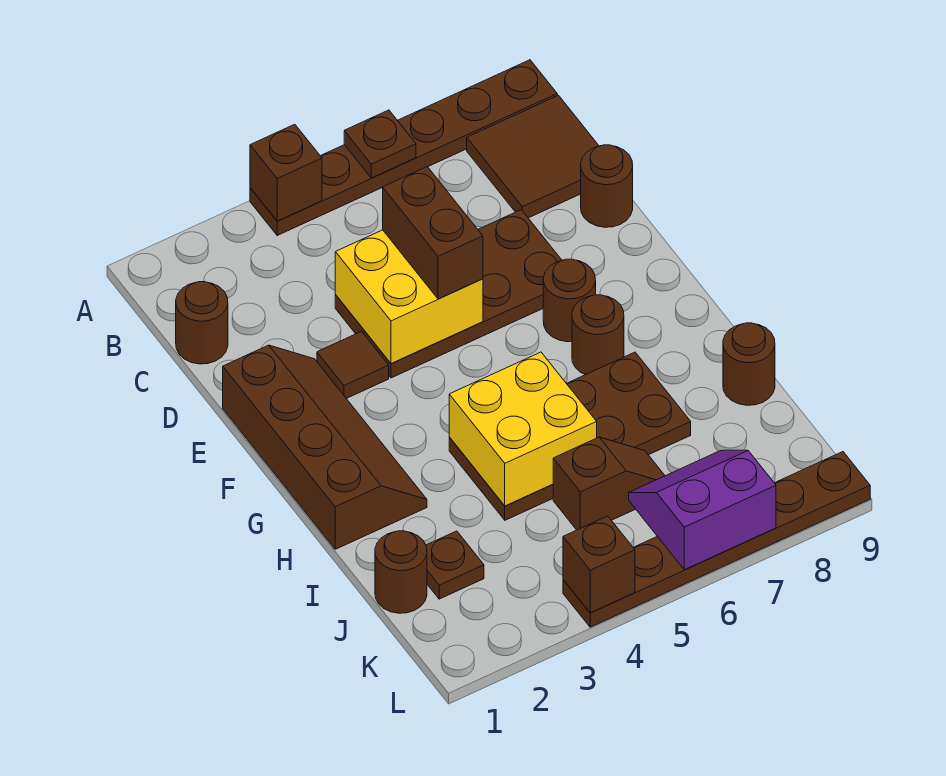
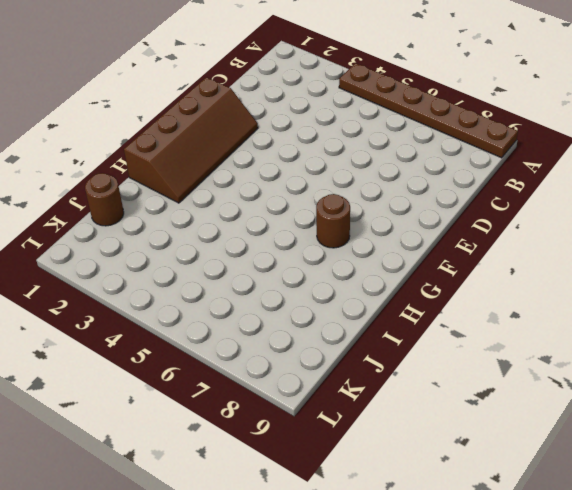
none -> brown tile B8:C9 level 1
none -> brown round brick C1 level 1
none -> brown plate D4:E7 level 1

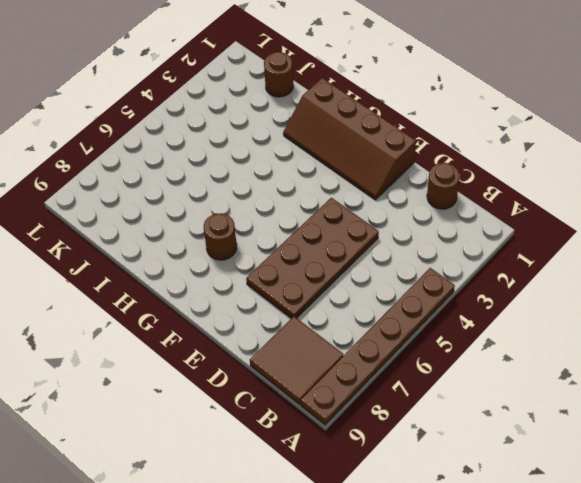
none -> brown round brick D9 level 1
none -> brown tile E3 level 1
none -> brown round brick F7 level 1

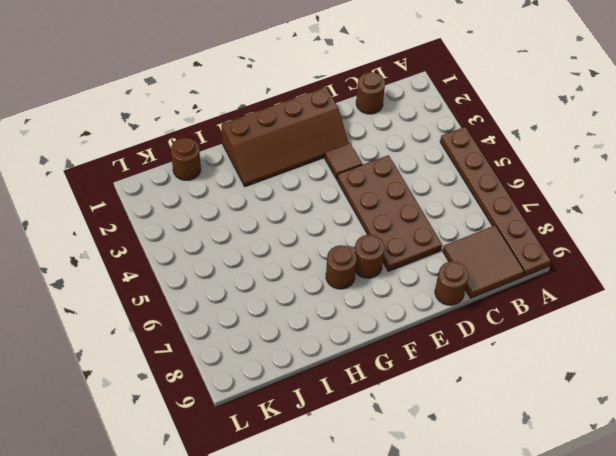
none -> brown plate H4:I7 level 1
none -> brown round brick I9 level 1
none -> brown plate J2 level 1

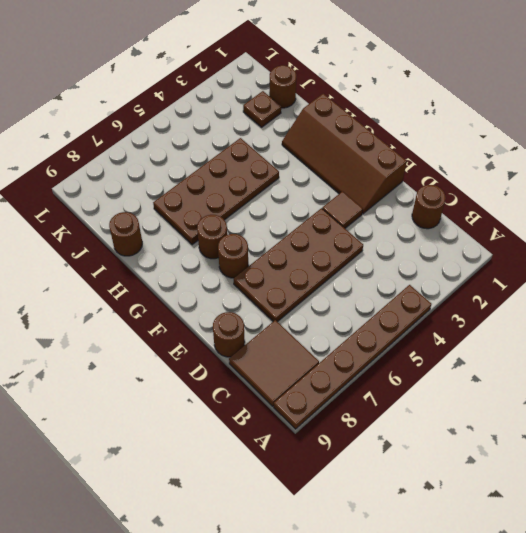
none -> brown slope J5:J6 level 1 top 5
none -> brown plate L4:L9 level 1
none -> brown brick A4 level 2

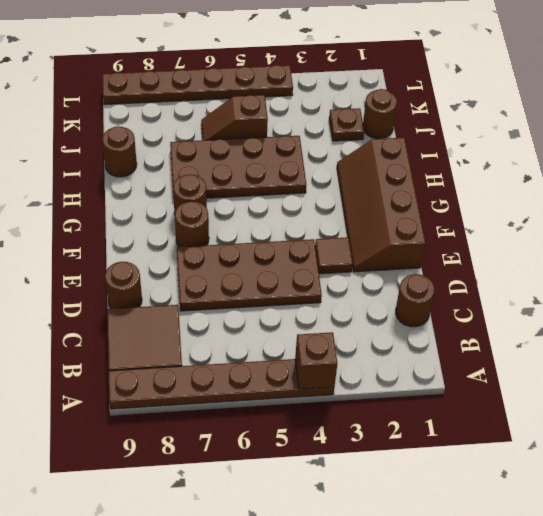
none -> brown plate A6 level 2
none -> yellow brick D4:E5 level 2
none -> yellow brick H4:I5 level 2

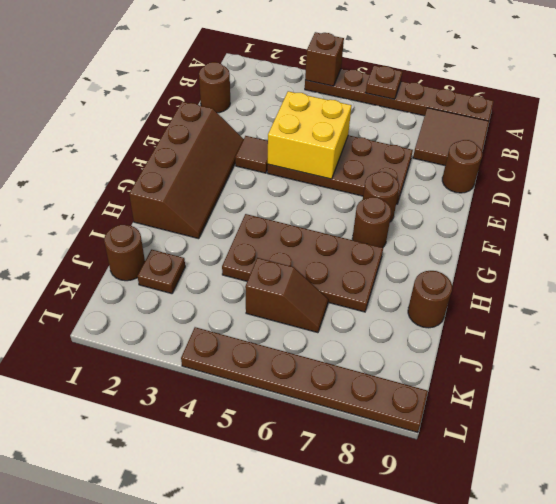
none -> yellow brick H4:I5 level 2
none -> purple slope K6:L7 level 2 top L
none -> brown brick L4 level 2

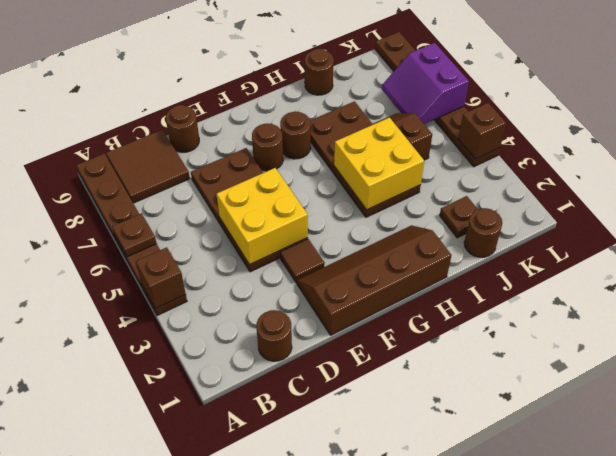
none -> brown brick D5:E5 level 3

